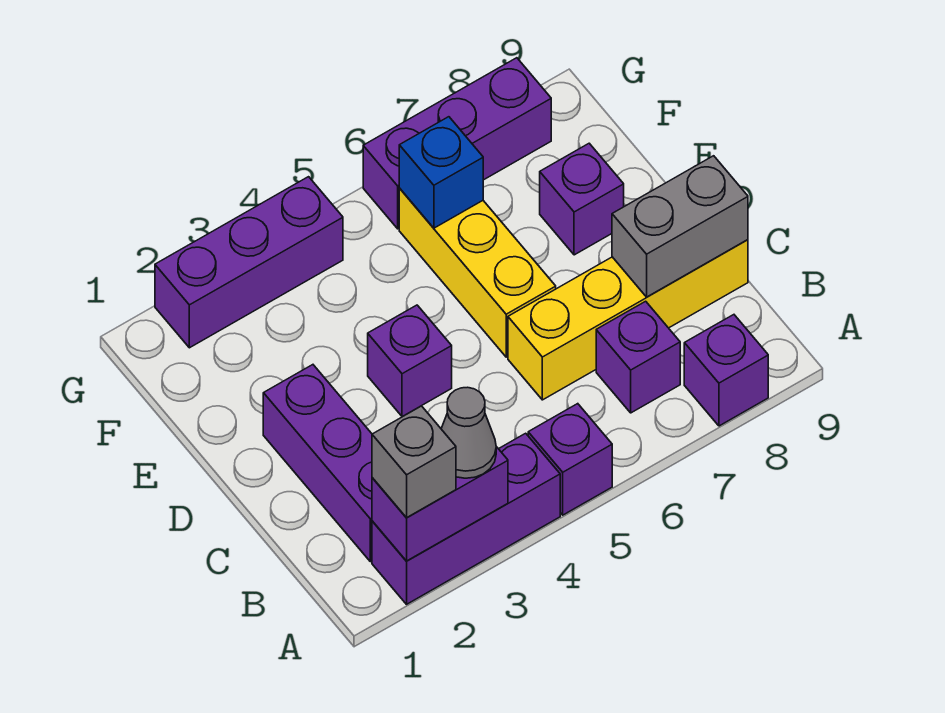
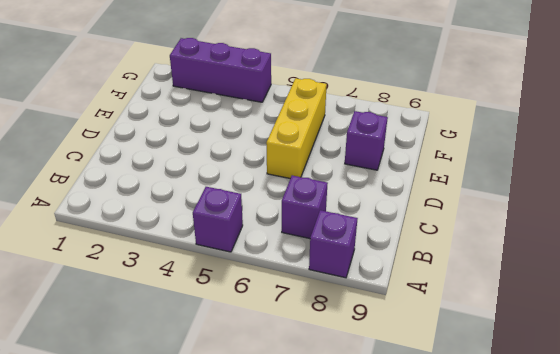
none -> purple brick A2:A4 level 1
none -> purple brick B2:D2 level 1
none -> yellow brick C6:C9 level 1

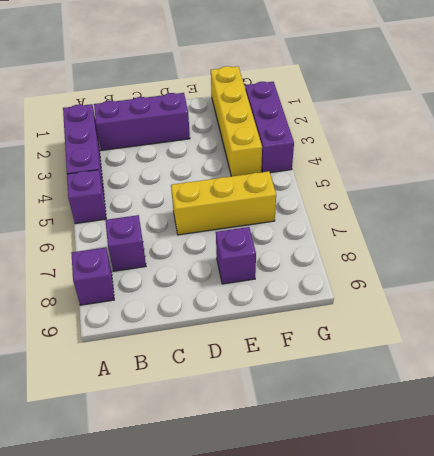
yellow brick F1:F4 level 1 -> yellow brick C6:C9 level 1
none -> purple brick D4 level 1
none -> purple brick G6:G8 level 1
none -> purple brick A2:A3 level 2

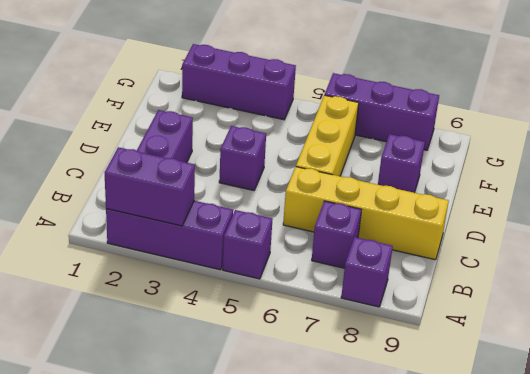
none -> grey brick C8:C9 level 2
none -> blue brick F6 level 2
none -> grey brick A2 level 3

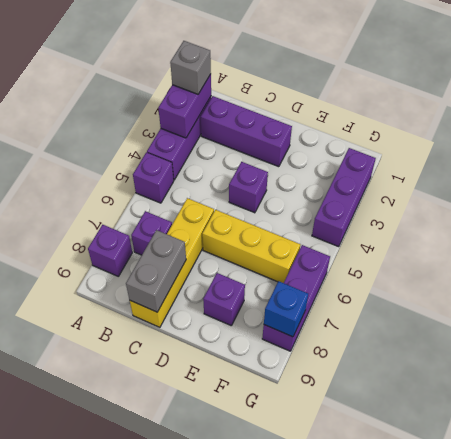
blue brick G8 level 2 -> blue brick F6 level 2
none -> grey cone A3 level 3

